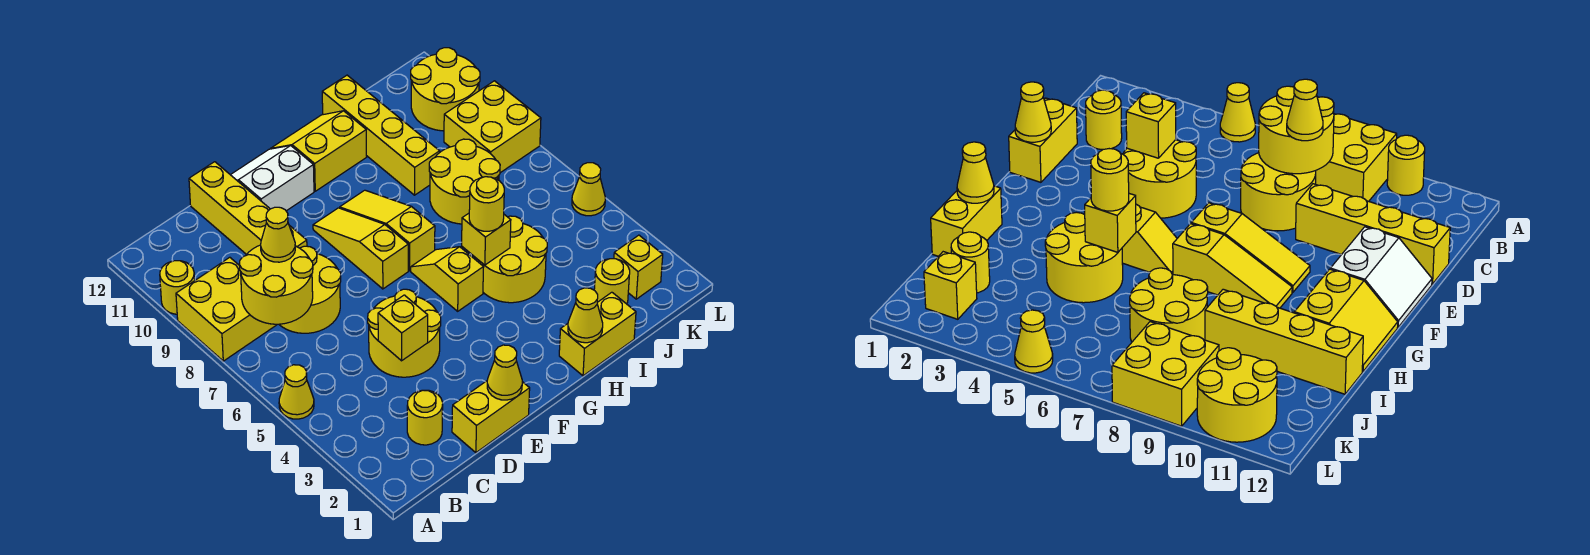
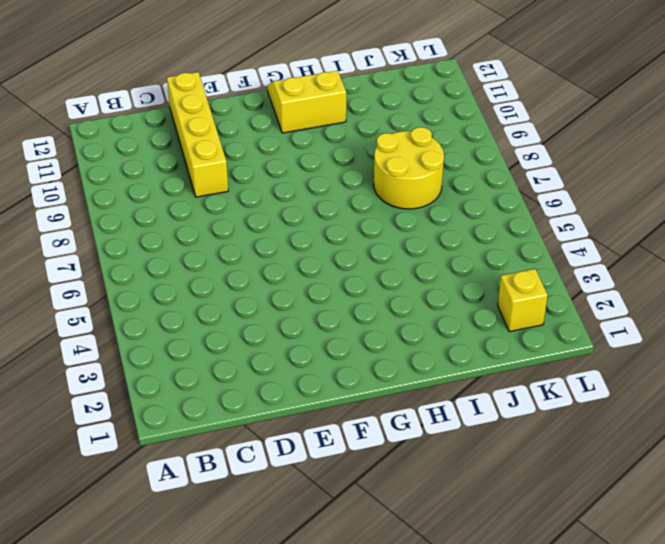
none -> yellow cone A5 level 1
none -> yellow brick A8:B9 level 1
none -> yellow round brick A10 level 1

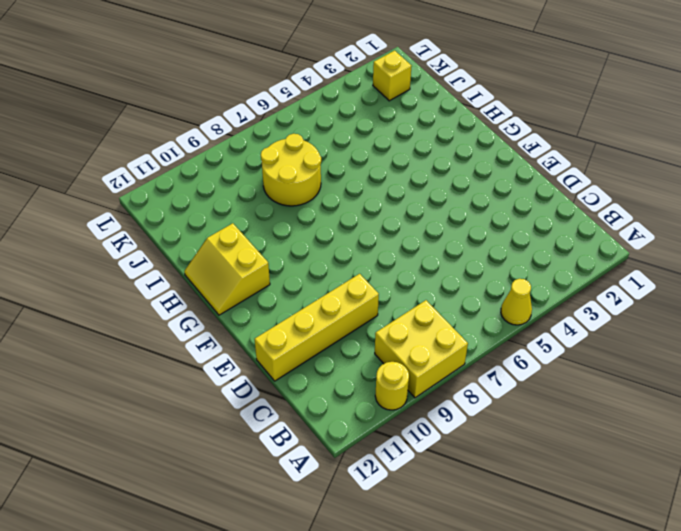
none -> yellow round brick C2 level 1
none -> yellow round brick C7:D8 level 1
none -> yellow brick D1:E1 level 1

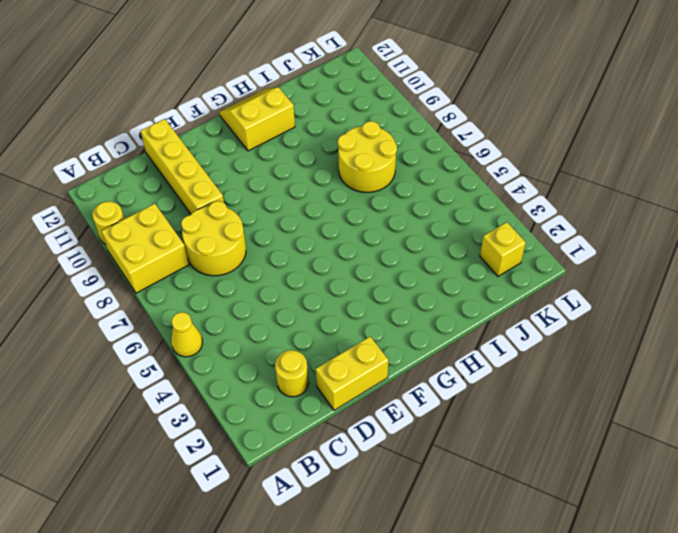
none -> yellow round brick D4:E5 level 1
none -> white slope E11:F12 level 1 top 11
none -> yellow slope F7:F9 level 1 top 7

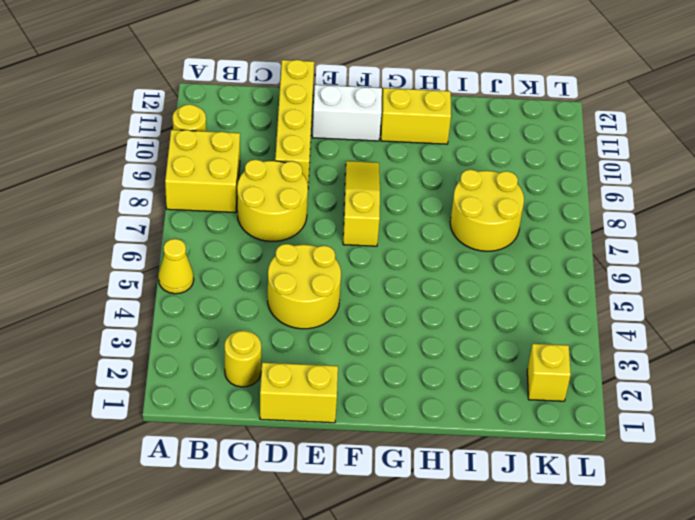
none -> yellow slope G5:G6 level 1 top 5
none -> yellow slope G7:G9 level 1 top 7
none -> yellow brick H1:I1 level 1

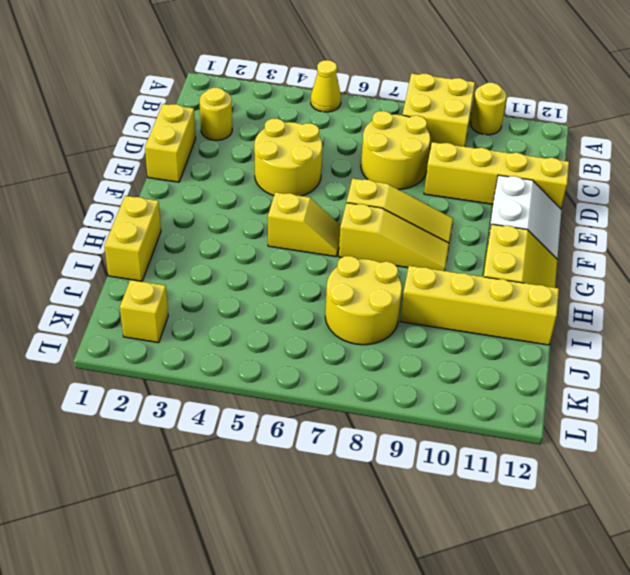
none -> yellow round brick H4:I5 level 1
none -> yellow round brick J2 level 1
none -> yellow brick K8:L9 level 1

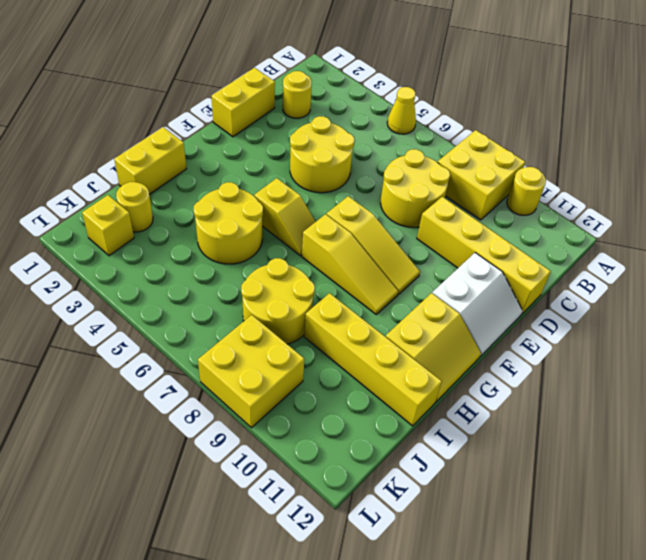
none -> yellow round brick K10:L11 level 1
none -> yellow cone L5 level 1
none -> yellow round brick B7:C8 level 2

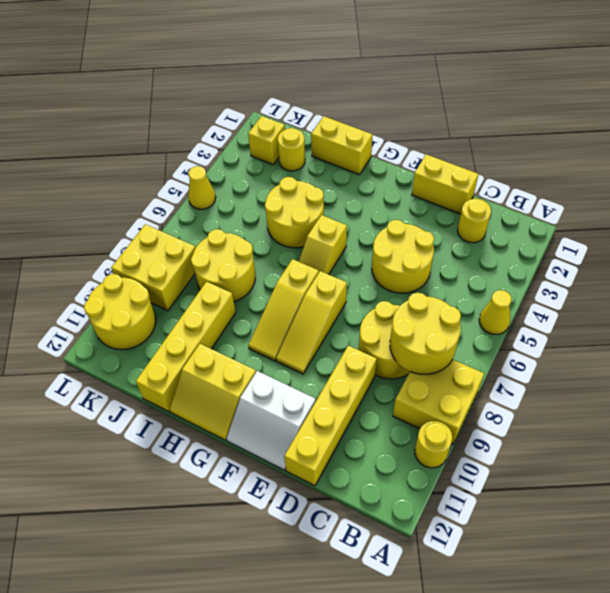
none -> yellow brick D4 level 2
none -> yellow cone E1 level 2
none -> yellow cone H1 level 2

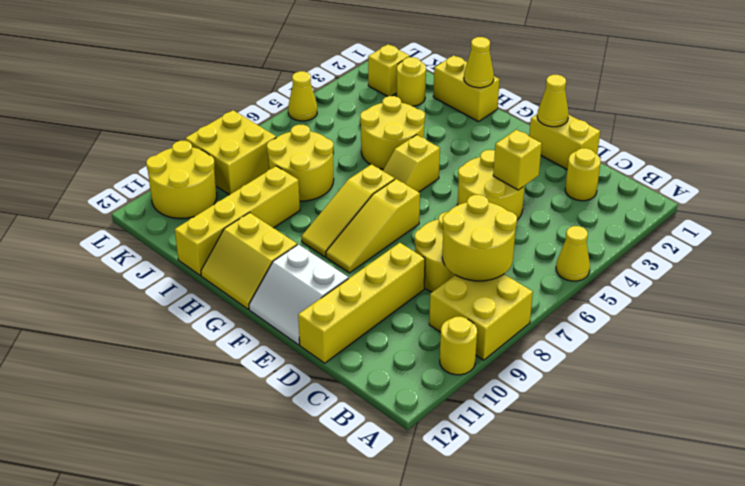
none -> yellow brick H5 level 2
none -> yellow cone C8 level 3
none -> yellow round brick H5 level 3

